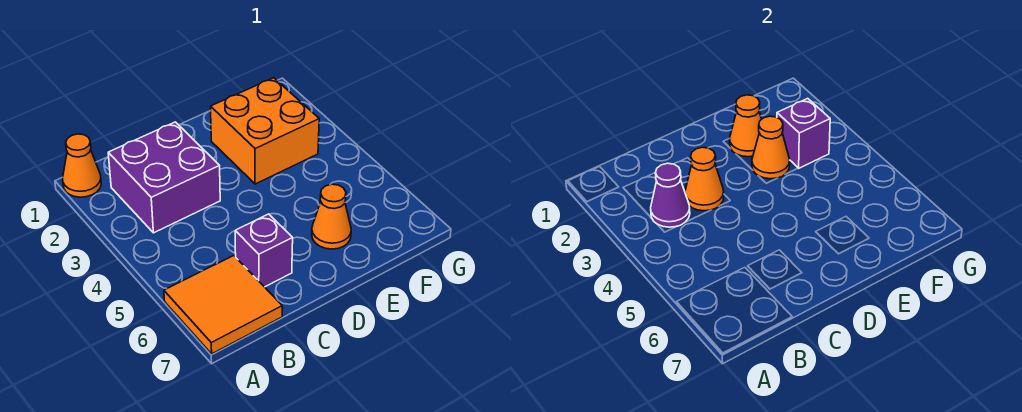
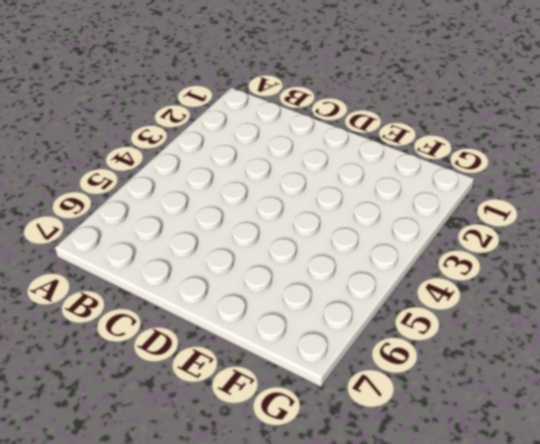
none -> orange cone A1 level 1
none -> orange tile A6:B7 level 1

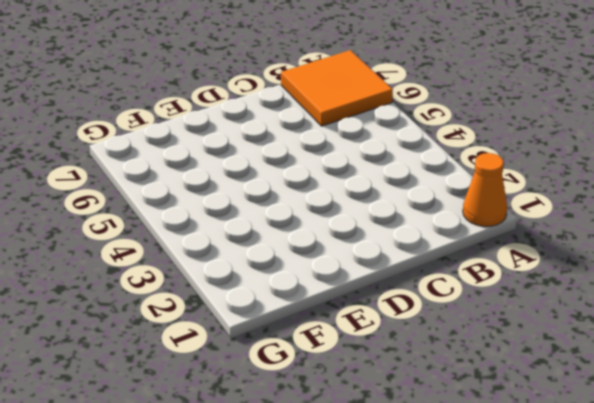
none -> purple brick B2:C3 level 1
none -> purple brick C6 level 1

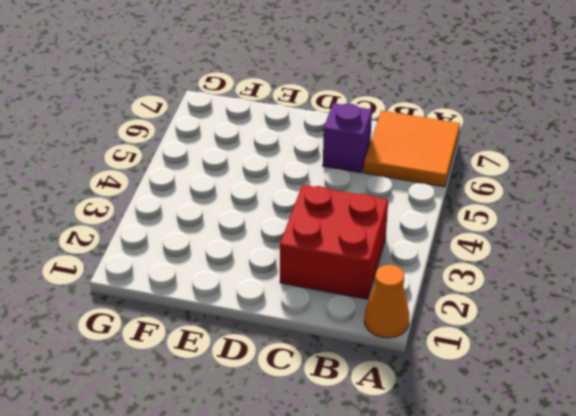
red brick B2:C3 level 1 -> purple brick B2:C3 level 1
none -> orange brick E2:F3 level 1
none -> orange cone E6 level 1

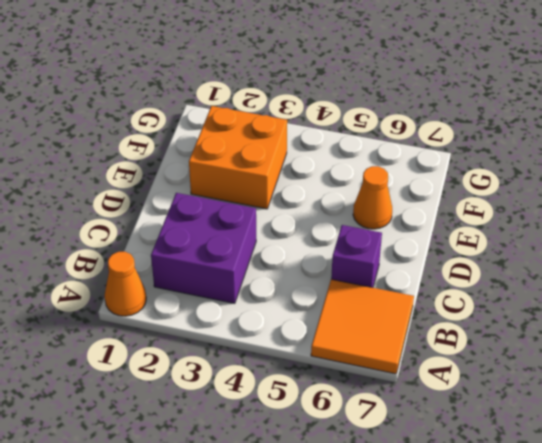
none -> purple cone B3 level 2
none -> orange cone C3 level 2

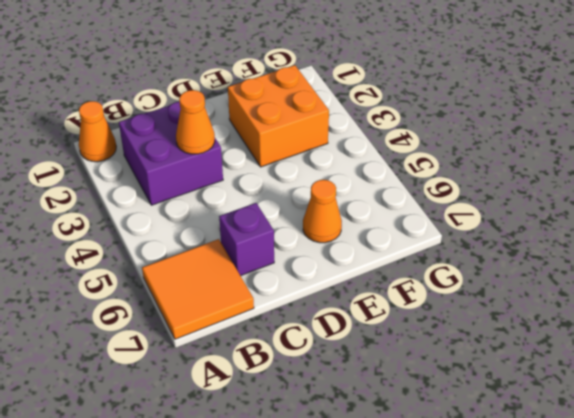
none -> purple cone B3 level 2
none -> orange cone E2 level 2

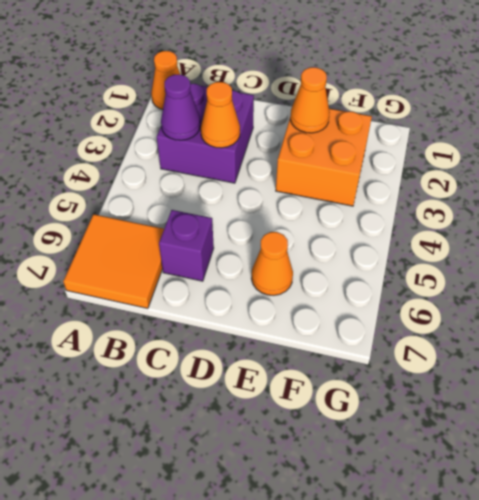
none -> orange cone E3 level 2
none -> purple brick F3 level 2

